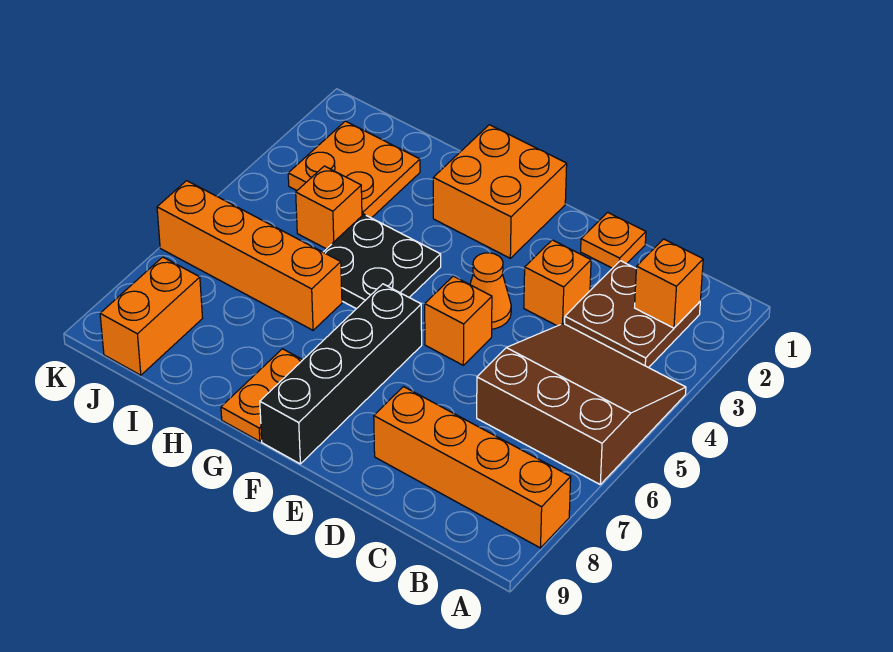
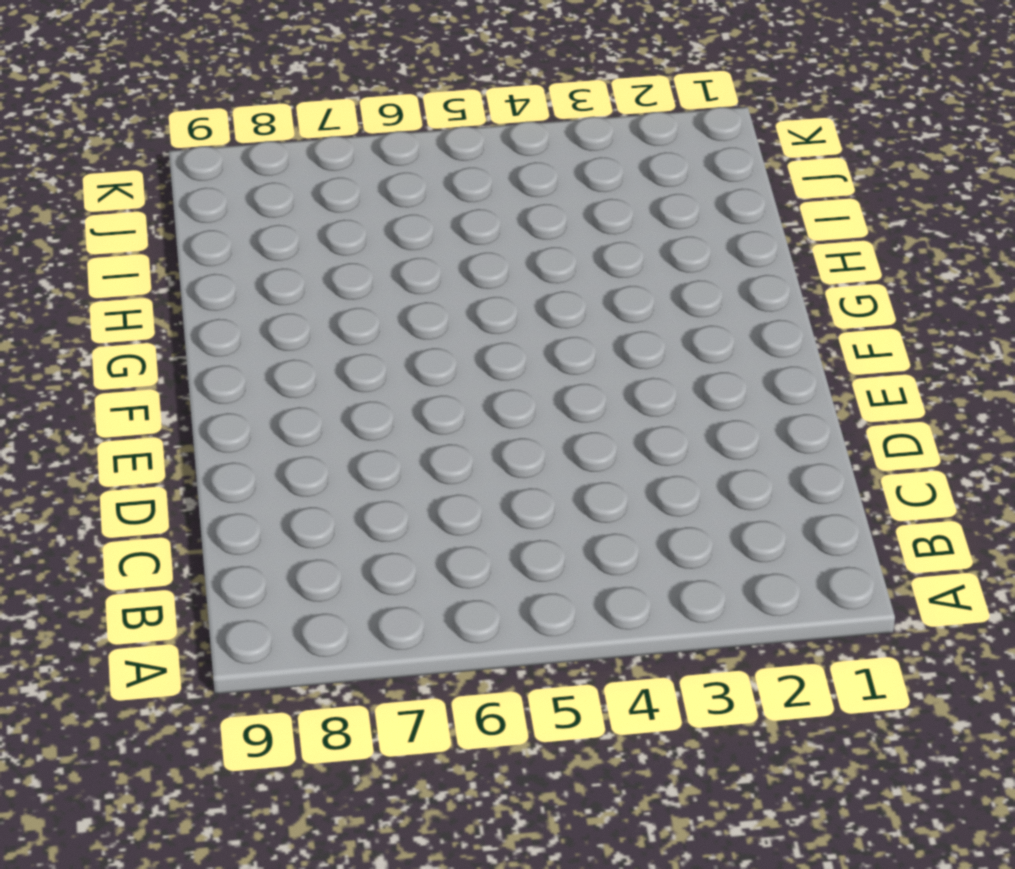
none -> brown slope A4:C6 level 1 top 6
none -> orange brick A8:D8 level 1
none -> brown plate B2:C3 level 1

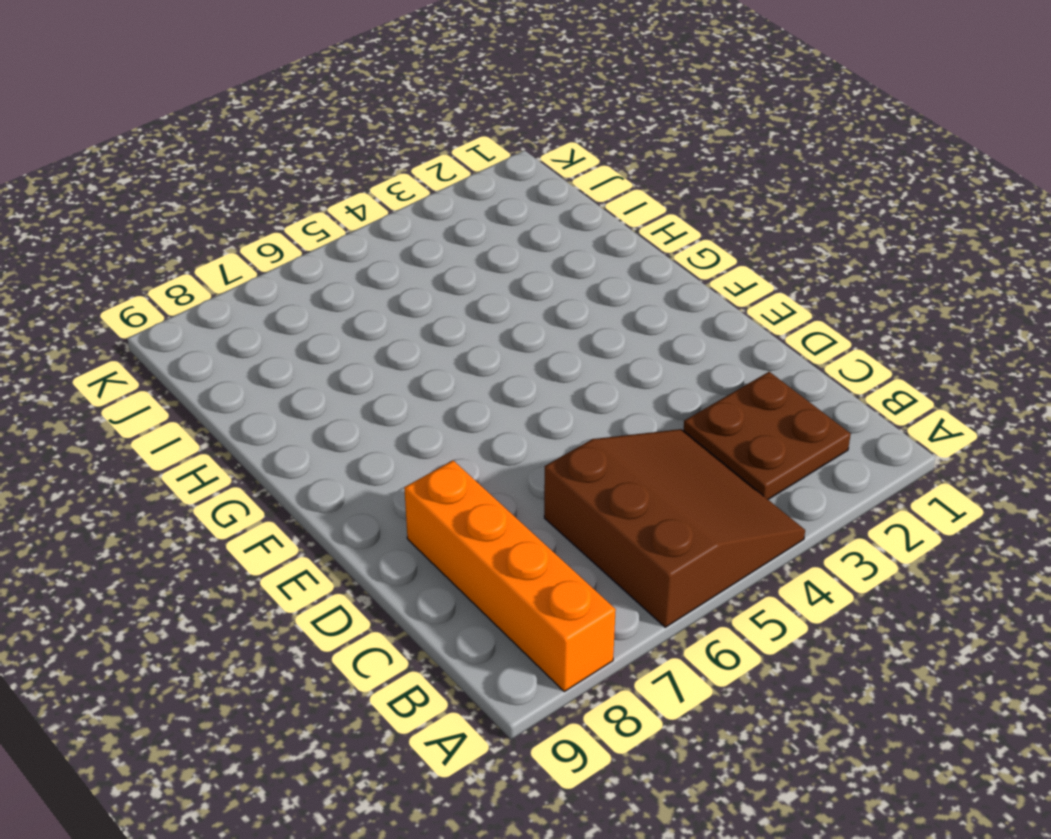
none -> orange plate D1 level 1
none -> orange brick D3 level 1
none -> orange cone E4 level 1

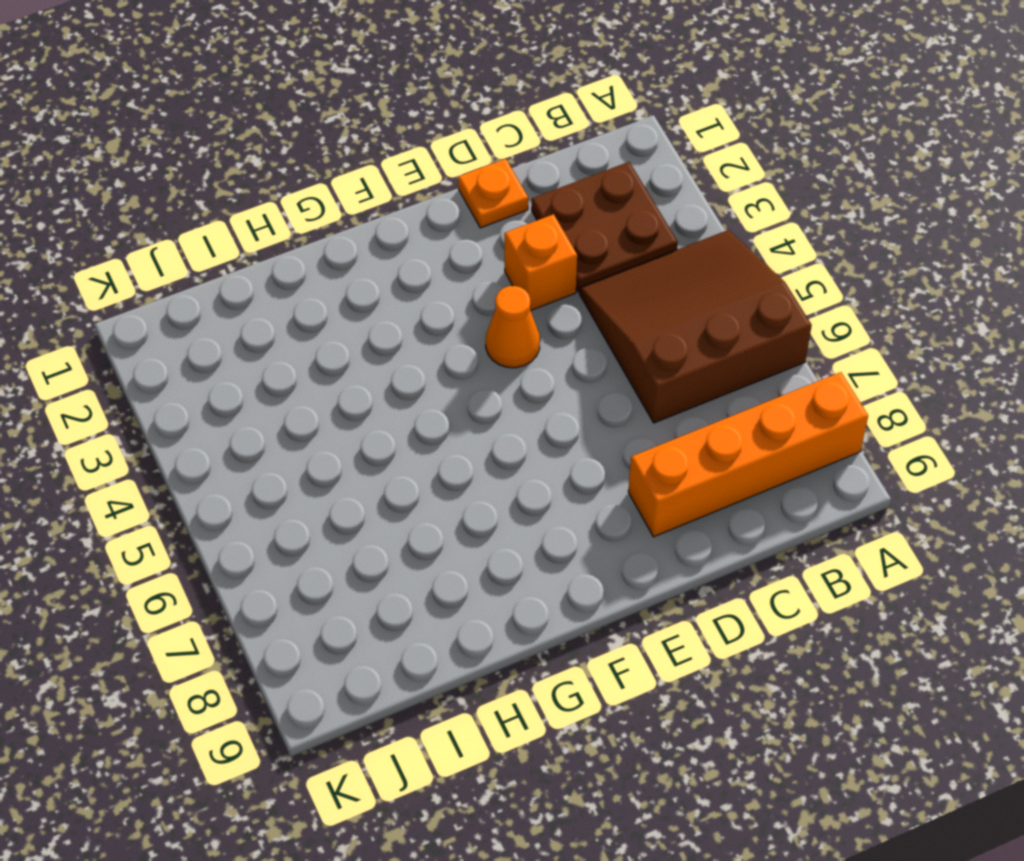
none -> orange brick E5 level 1
none -> orange brick F1:G2 level 1
none -> black brick F6:F9 level 1

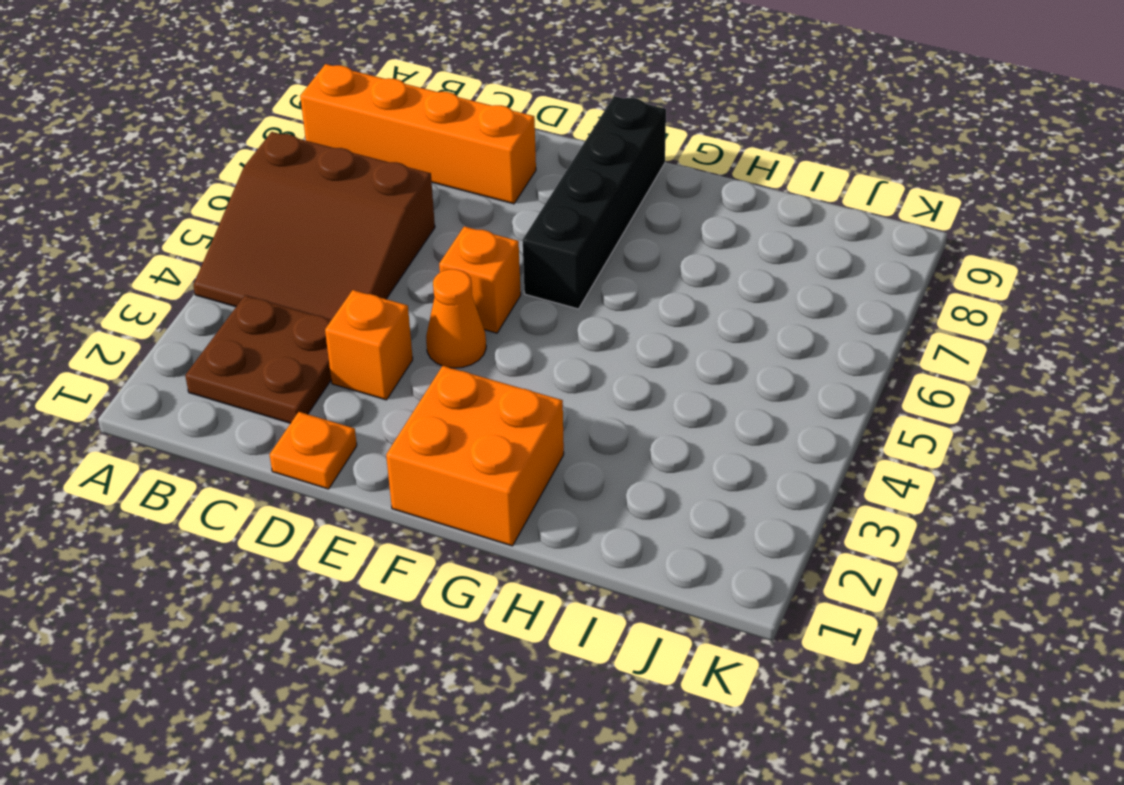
none -> black plate G4:H5 level 1
none -> orange plate G8:G9 level 1
none -> orange brick H6:K6 level 1

